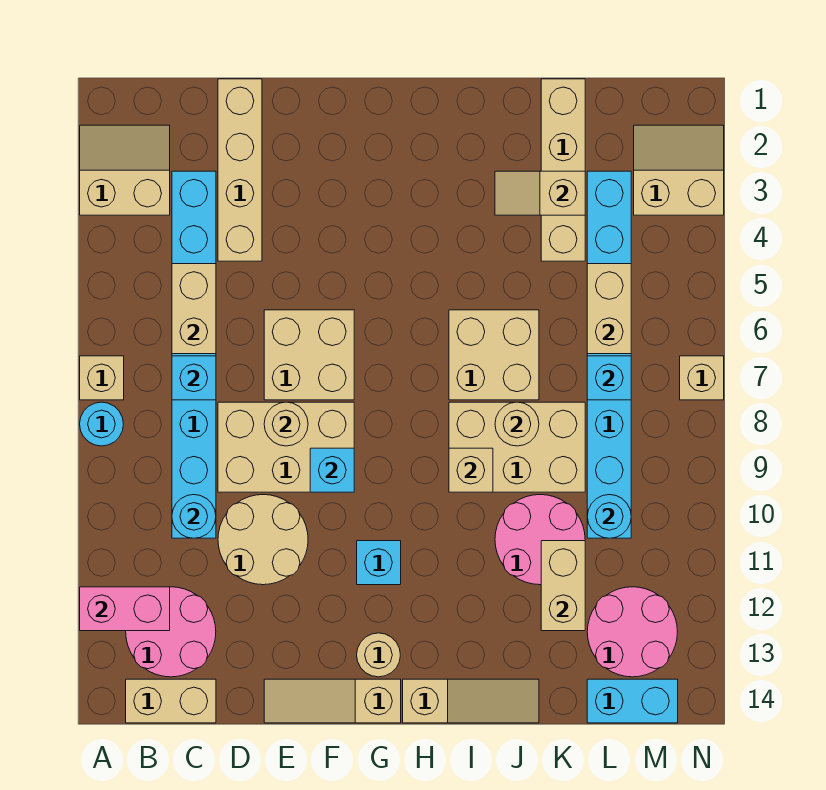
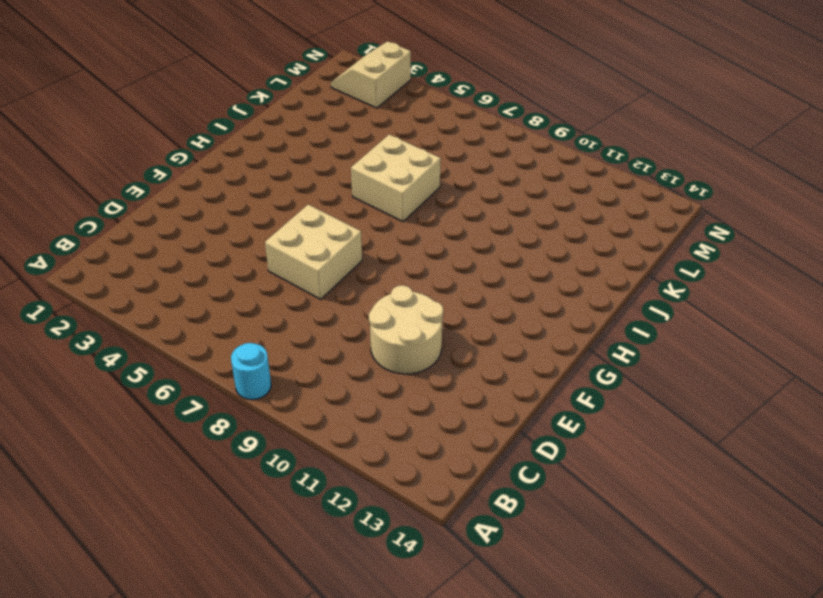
none -> tan slope A2:B3 level 1 top 3
none -> tan brick A7 level 1
none -> pink round brick B12:C13 level 1
none -> tan brick B14:C14 level 1

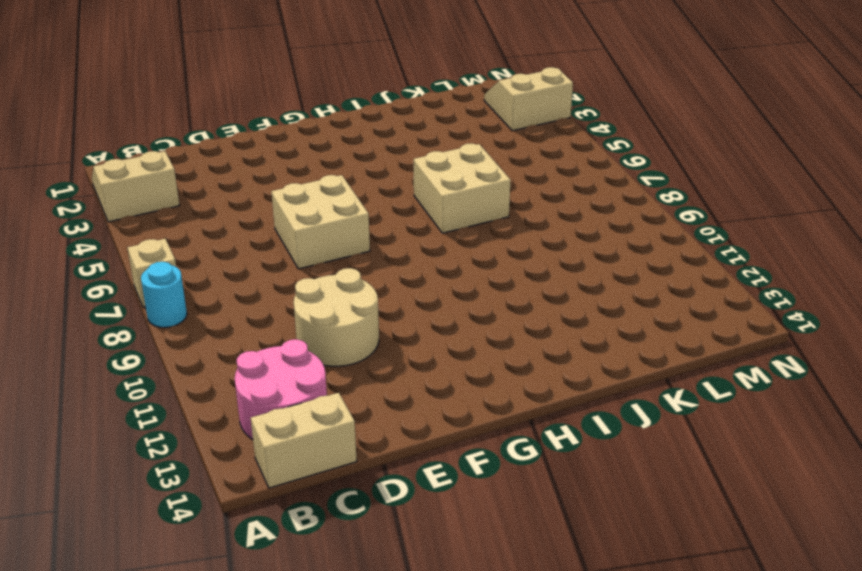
none -> cyan brick C3:C10 level 1
none -> tan brick D1:D4 level 1
none -> tan brick D8:F9 level 1
none -> tan slope E14:G14 level 1 top G

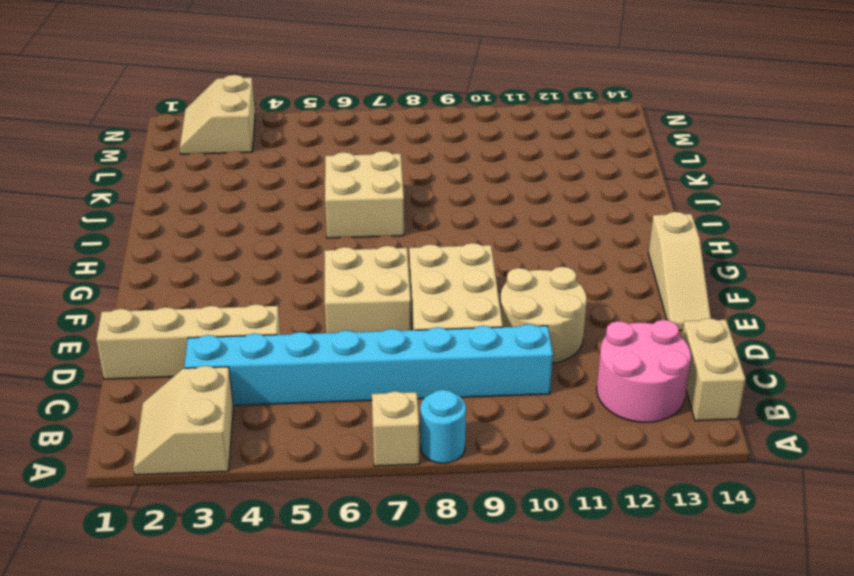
none -> cyan brick G11 level 1
none -> tan round brick G13 level 1
none -> tan slope H14:J14 level 1 top H
none -> tan brick I8:K9 level 1

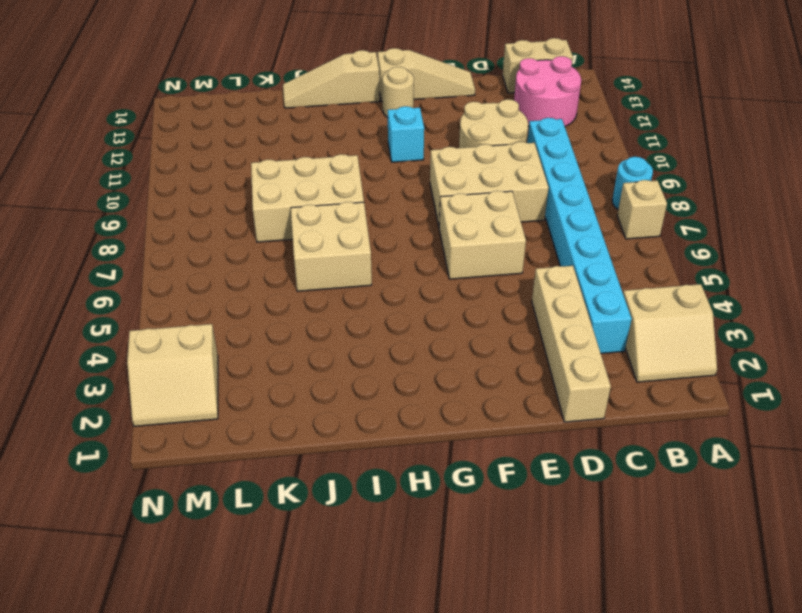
none -> pink round brick J10:K11 level 1
none -> tan brick K1:K4 level 1
none -> cyan brick L3:L10 level 1
none -> pink round brick L12:M13 level 1

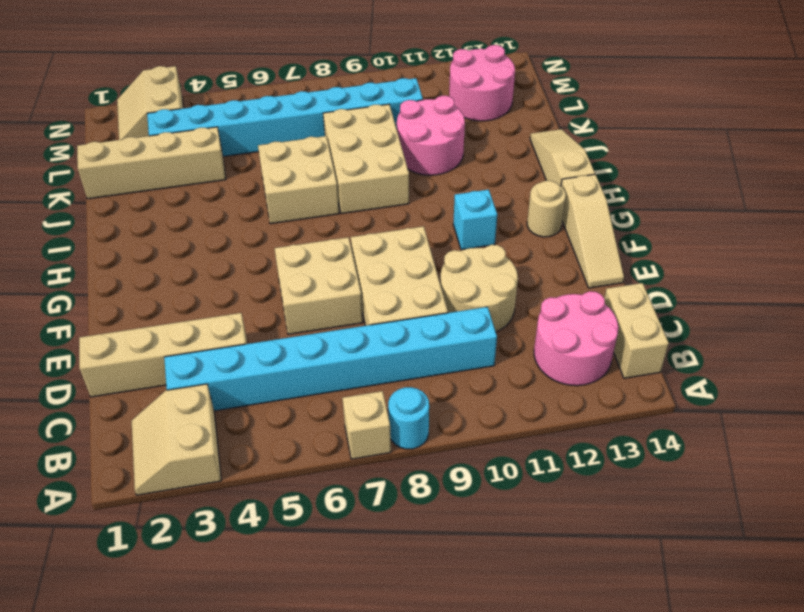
none -> cyan brick L14:M14 level 1
none -> tan brick N7 level 1
none -> pink brick A12:B12 level 2
none -> tan brick C5:C6 level 2

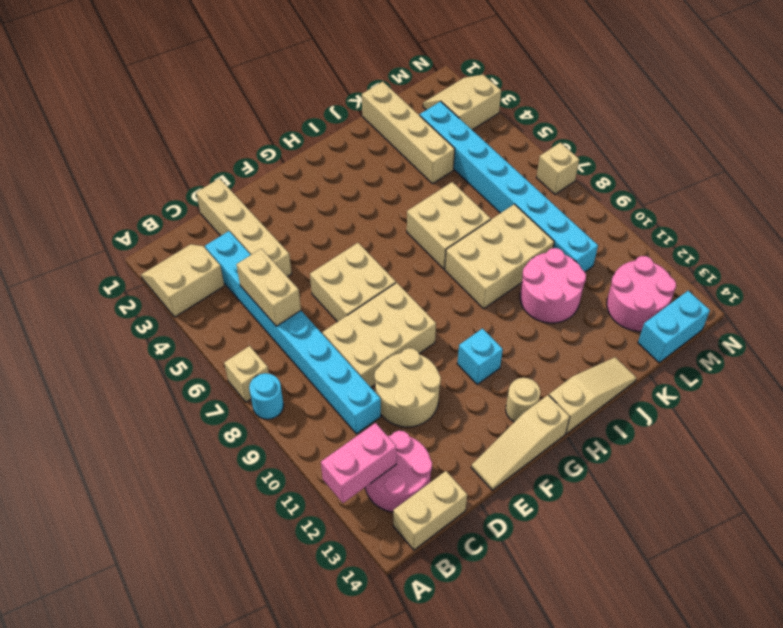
none -> cyan brick C7 level 2
none -> cyan round brick C10 level 2
none -> tan round brick E8 level 2
none -> cyan brick F9 level 2

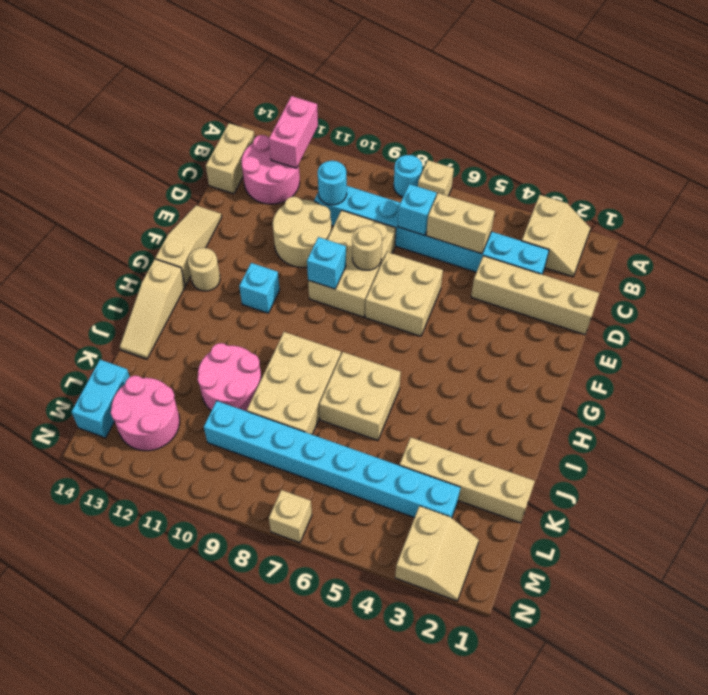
none -> tan brick I9 level 2
none -> tan slope J3:K3 level 2 top K
none -> tan round brick J8 level 2
none -> tan brick K11:K12 level 2

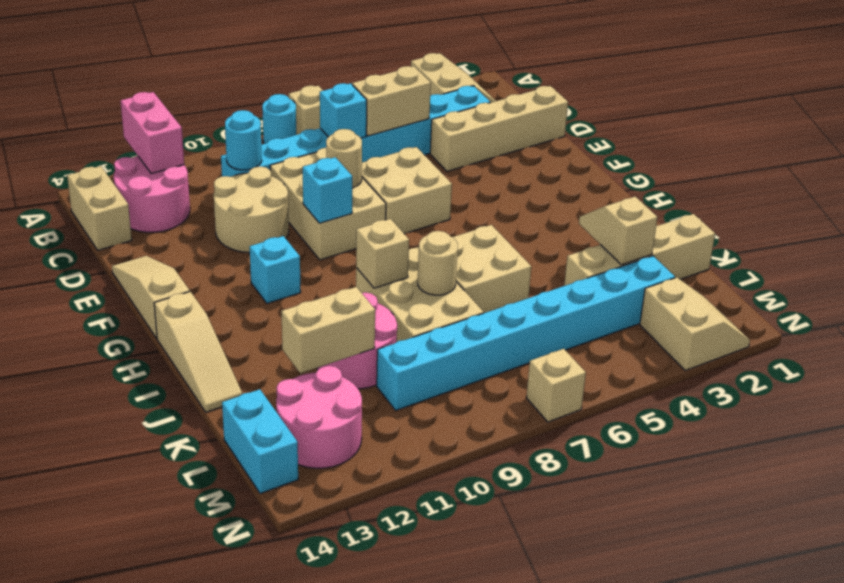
none -> tan round brick G13 level 1
none -> tan brick L5:L6 level 2
none -> cyan brick L7 level 2
none -> cyan round brick L10 level 2

